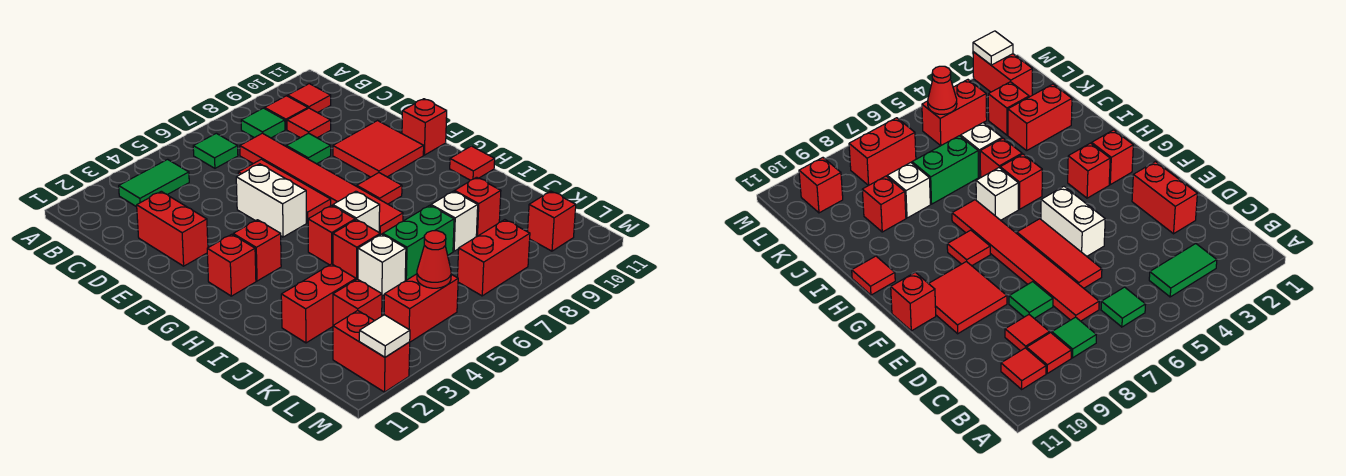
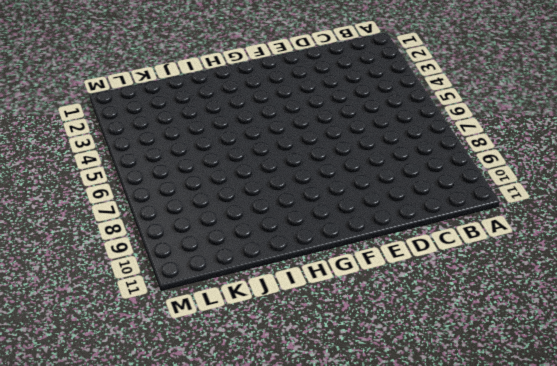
none -> green tile B3:B4 level 1
none -> green tile B6 level 1
none -> green tile B8 level 1
none -> red tile B9 level 1

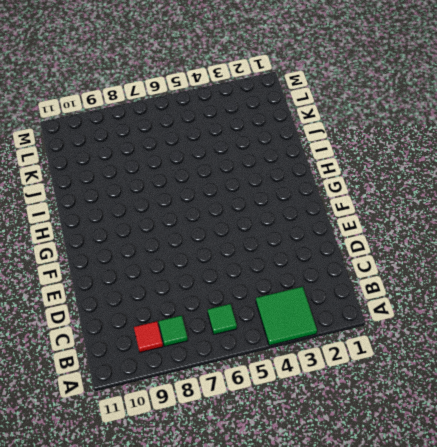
green tile A3:B4 level 1 -> green tile B3:B4 level 1
none -> red tile B10 level 1
none -> red tile C7:H7 level 1
none -> red tile C9 level 1
none -> red brick D2:E2 level 1

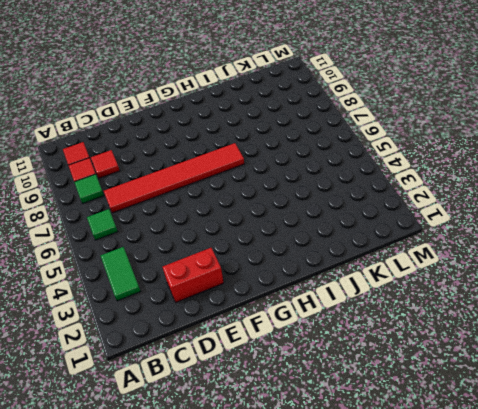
none -> red tile D6:F6 level 1
none -> green tile D8 level 1
none -> white brick E5:F5 level 1
none -> red tile E9:F10 level 1

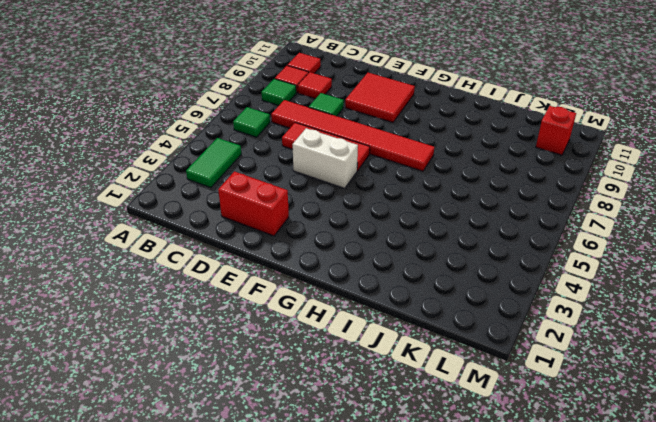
none -> red brick F11 level 1
none -> red brick G2 level 1
none -> red brick G3 level 1
none -> red tile G8 level 1

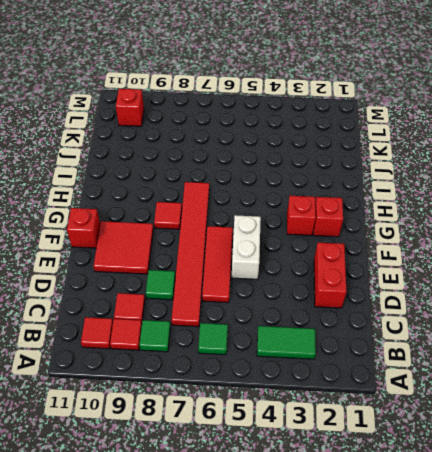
none -> red brick H5 level 1
none -> white brick H6 level 1
none -> red tile H11 level 1
none -> red brick I5 level 1

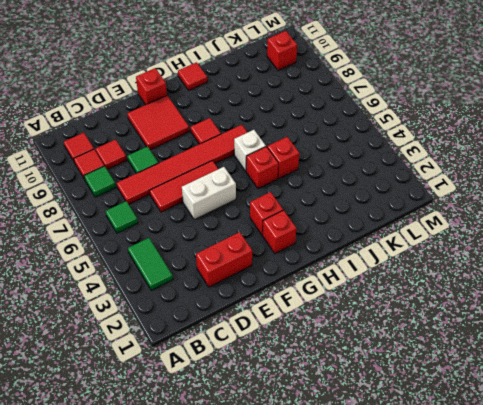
none -> red brick J2:J3 level 1
none -> white brick J5 level 1
none -> green brick J6:J7 level 1
none -> white brick J8 level 1

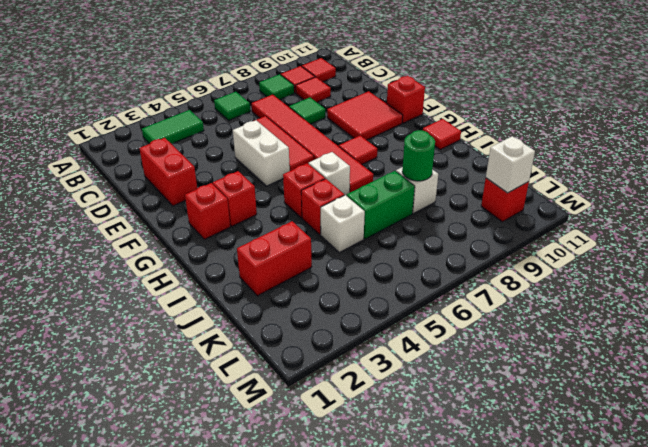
green round brick J8 level 2 -> none
white brick L10 level 2 -> none
none -> red brick J9 level 1
none -> red brick K3 level 1
none -> red brick L2:M2 level 1
none -> red brick L4:L5 level 1

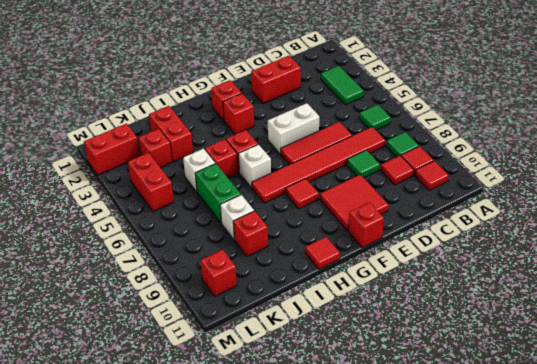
none -> red brick L7:L8 level 1
none -> red cone L5 level 2
none -> white tile M2 level 2

